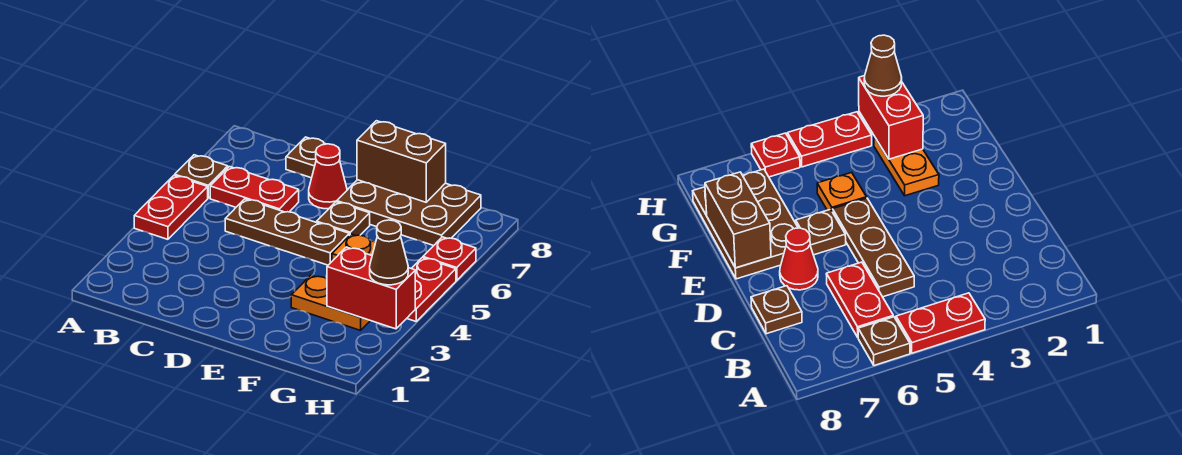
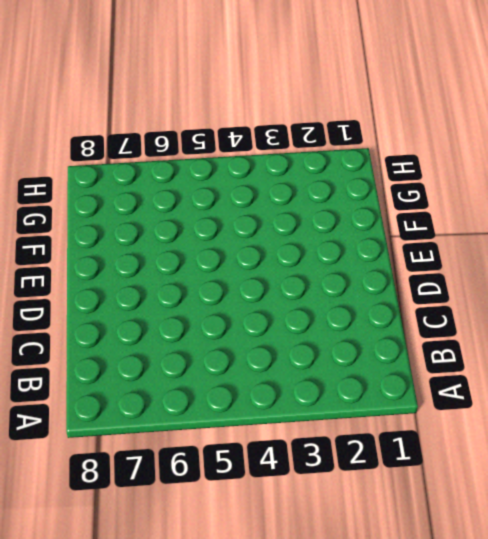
none -> red plate A4:A5 level 1
none -> brown plate A6 level 1
none -> red plate B6:C6 level 1

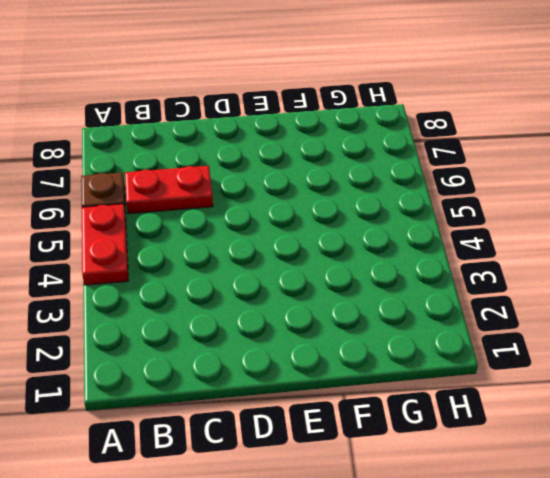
none -> brown plate C5:E5 level 1
none -> brown plate C8 level 1
none -> red cone D7 level 1

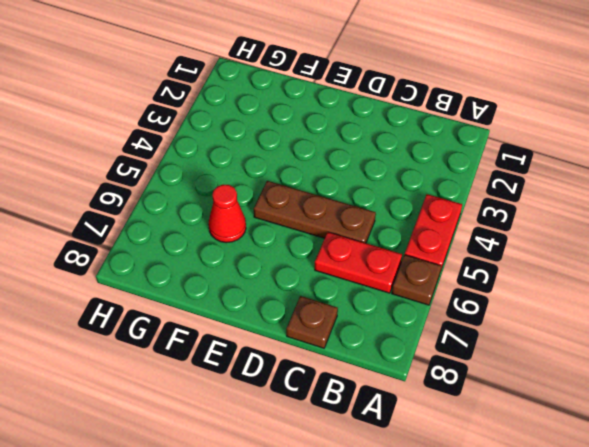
red cone F6 level 1 -> red cone D7 level 1
none -> brown plate E6 level 1
none -> brown plate E7:G8 level 1
none -> orange plate F3:G3 level 1

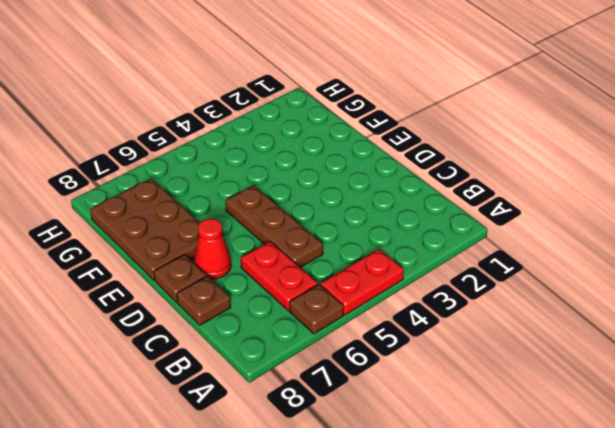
brown plate D8 level 1 -> brown plate E6 level 1
none -> orange plate F3:G3 level 1
none -> orange plate F5 level 1
none -> red plate H4:H5 level 1

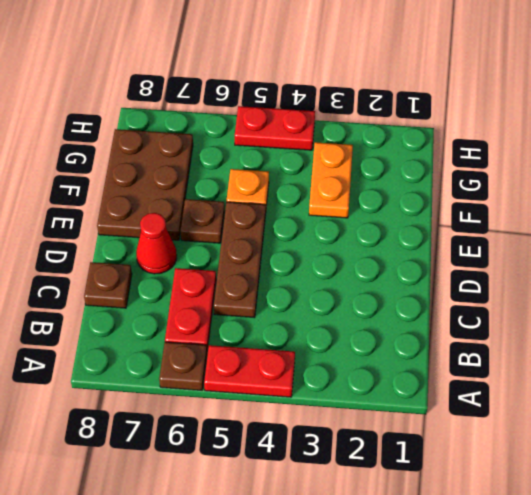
none -> red plate H6 level 1
none -> brown brick E8:F8 level 2
none -> red brick G3:H3 level 2

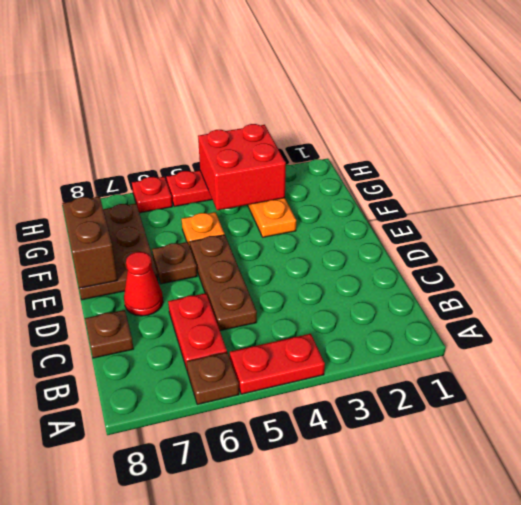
red brick G3:H4 level 2 -> red brick G3:H3 level 2
none -> brown cone H3 level 3

